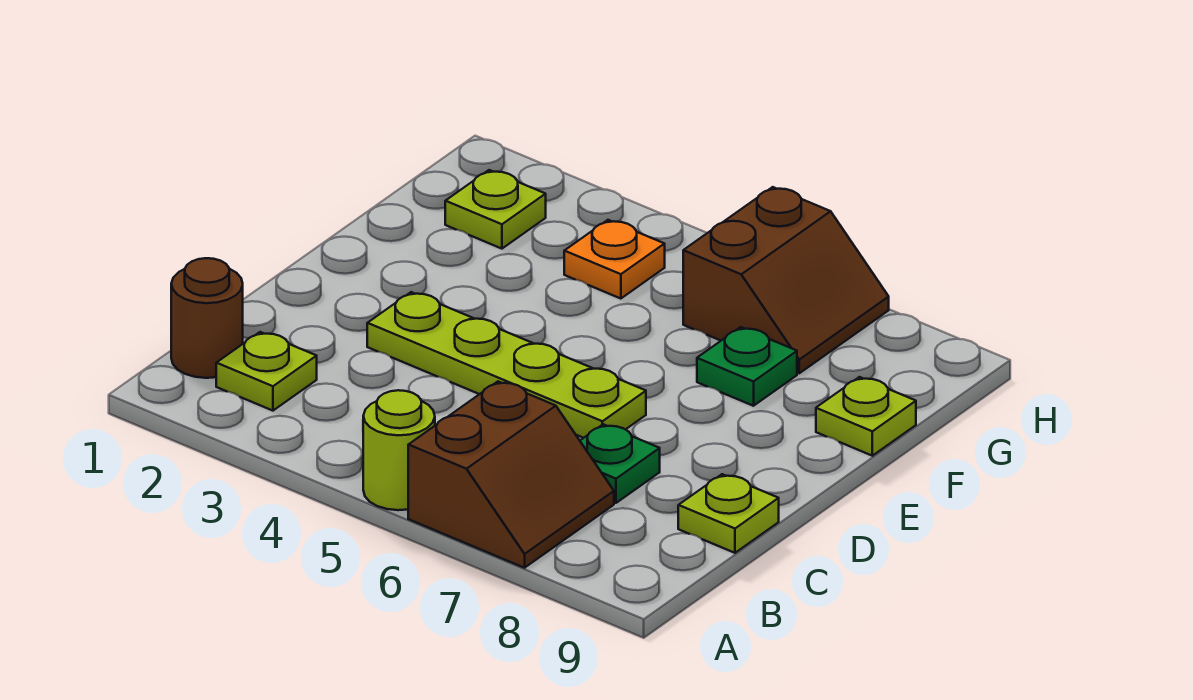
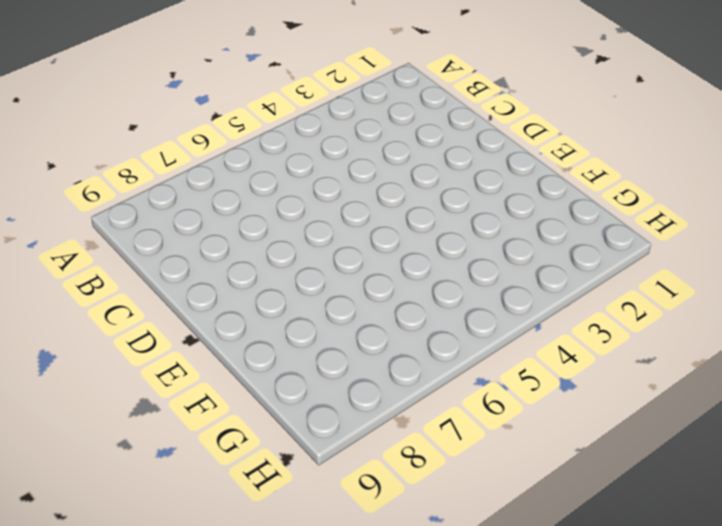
none -> lime round brick A5 level 1
none -> brown slope A6:B7 level 1 top 6
none -> brown round brick B1 level 1

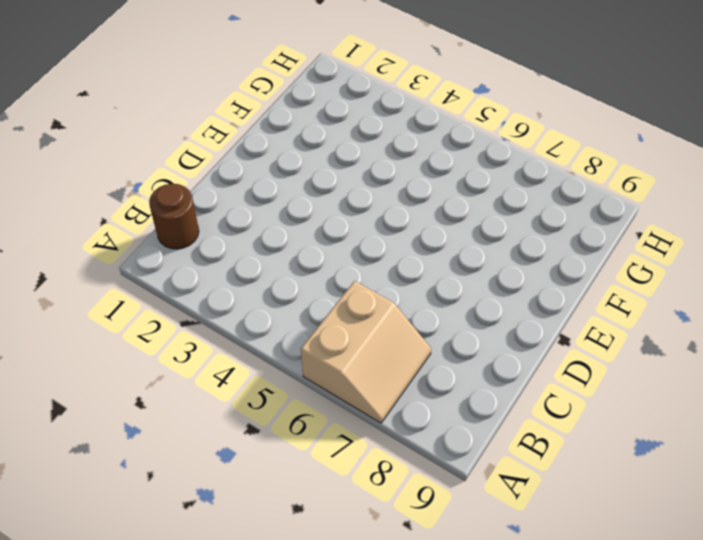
tan slope A6:B7 level 1 top 6 -> brown slope A6:B7 level 1 top 6
none -> lime round brick A5 level 1
none -> lime plate B2 level 1
none -> green plate C7 level 1

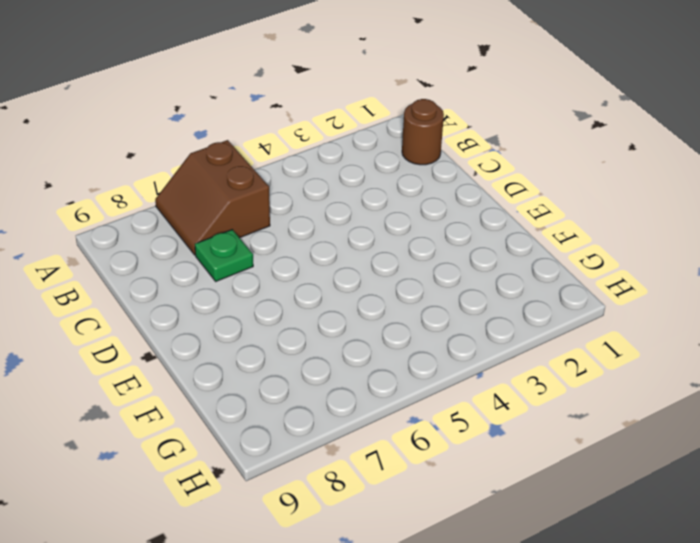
none -> lime round brick A5 level 1
none -> lime plate B2 level 1
none -> lime plate C9 level 1

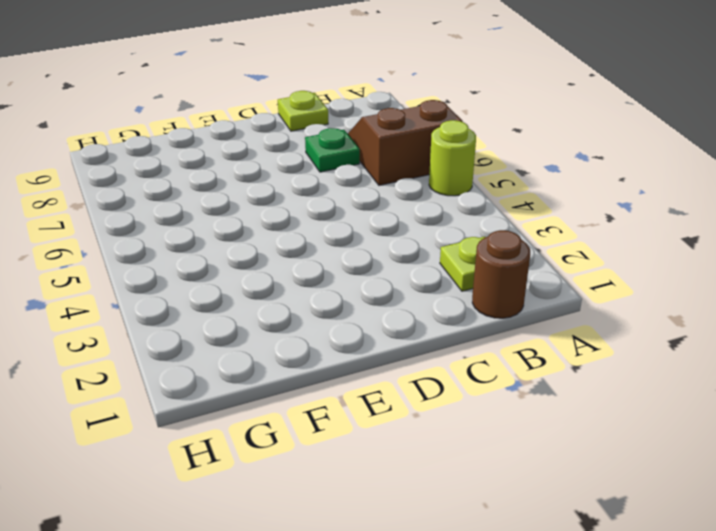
none -> lime plate D3:D6 level 1
none -> green plate F7 level 1
none -> lime plate F9 level 1

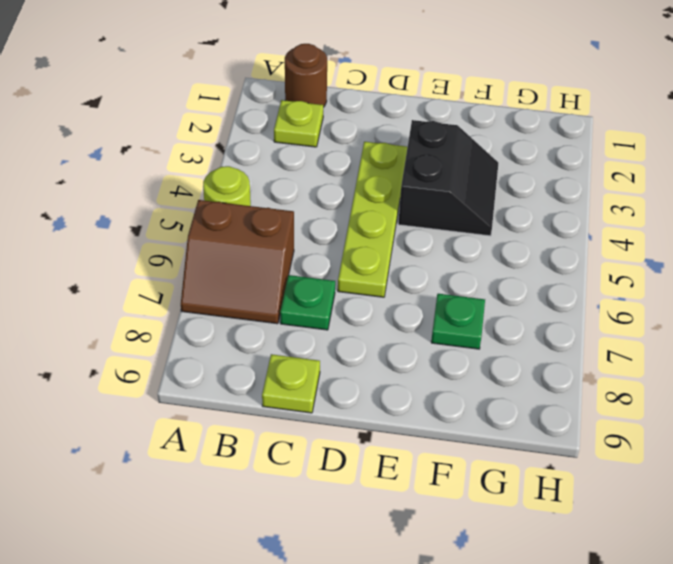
black slope E3:F4 level 1 top E -> none
none -> lime plate F9 level 1
none -> lime plate G2 level 1
none -> orange plate G4 level 1

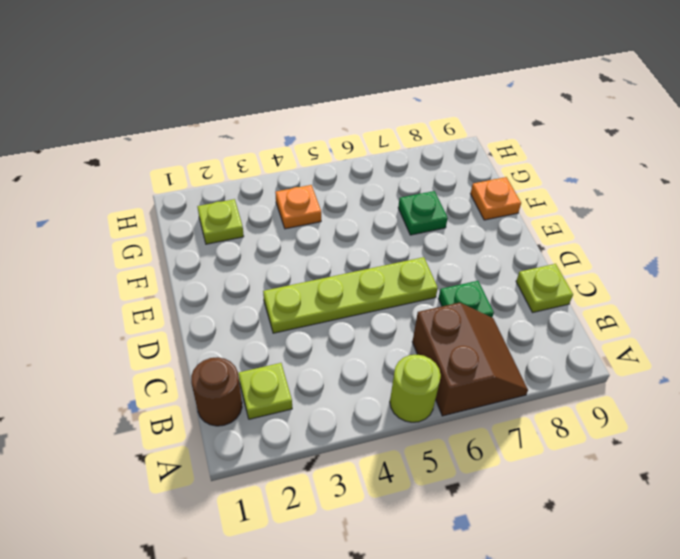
orange plate F9 level 1 -> lime plate F9 level 1
none -> brown slope G6:H7 level 1 top 6

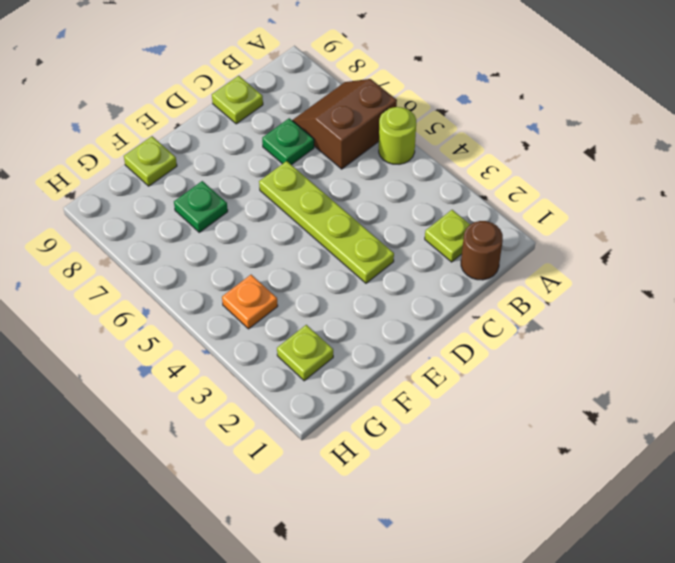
none -> brown slope G6:H7 level 1 top 6

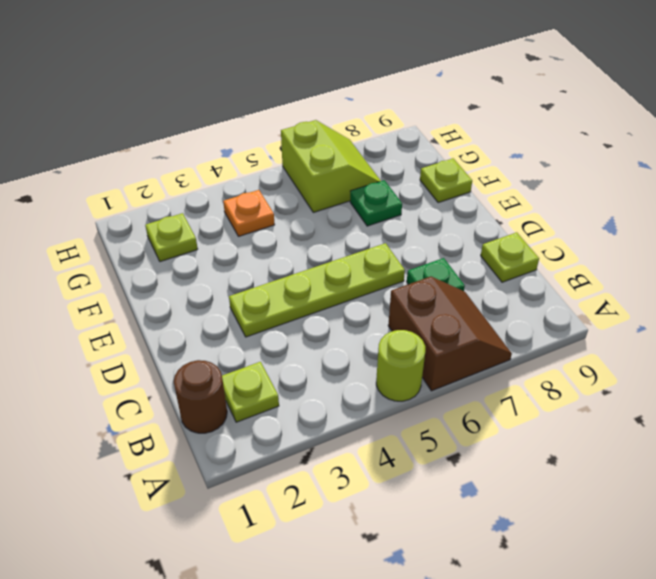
lime slope G6:H7 level 1 top 6 -> brown slope G6:H7 level 1 top 6

